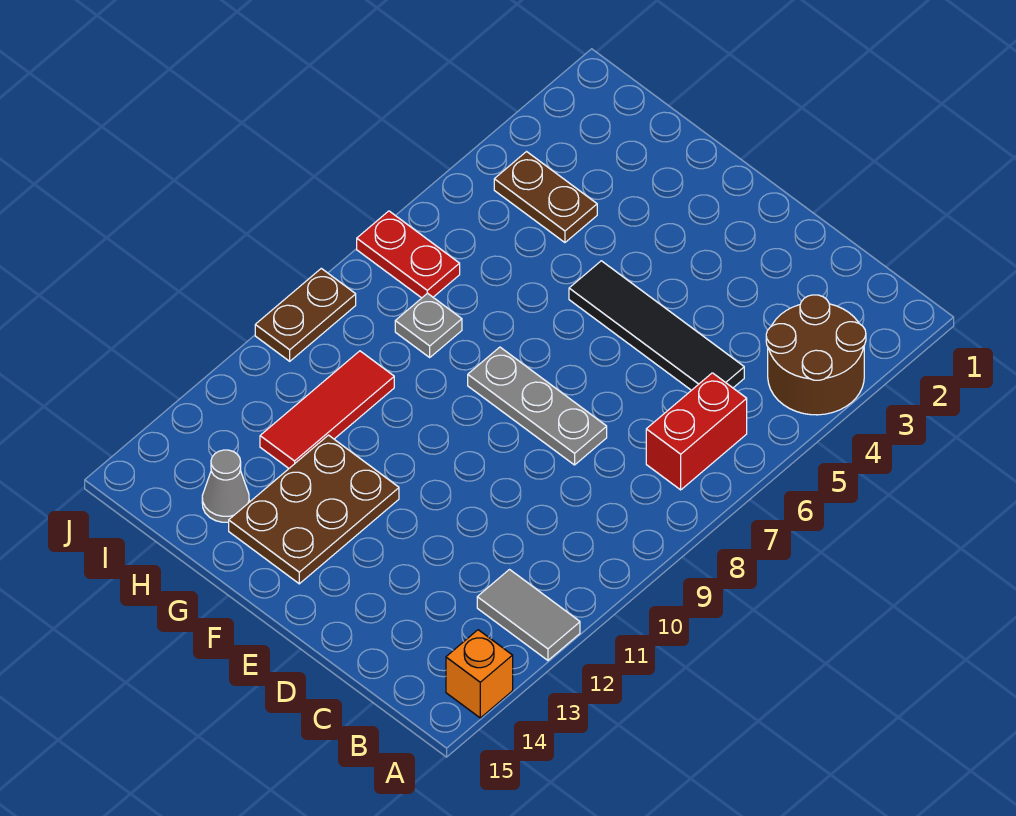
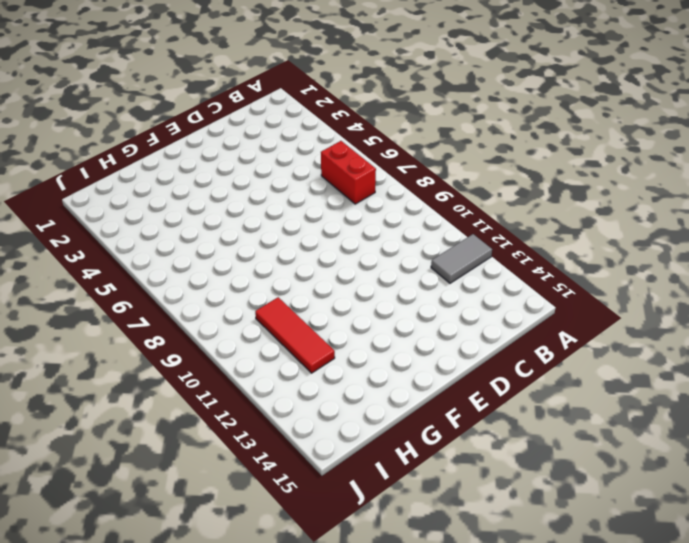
none -> brown round brick A3:B4 level 1
none -> orange brick A14 level 1
none -> black tile C5:F5 level 1

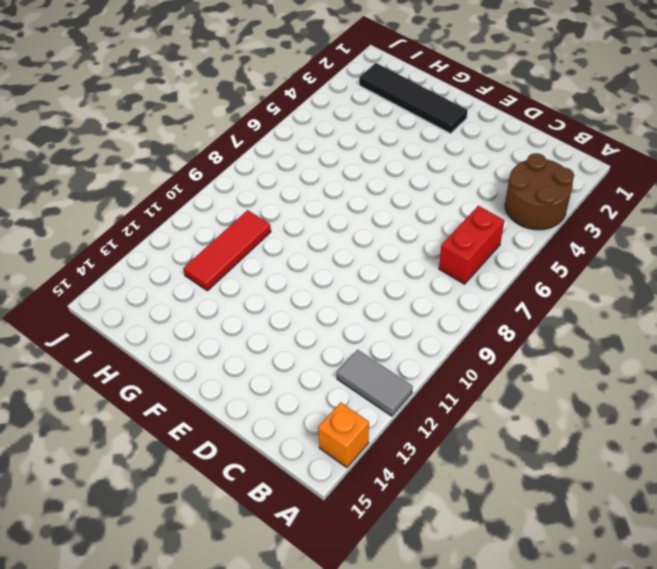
black tile F2:I2 level 1 -> black tile C5:F5 level 1
none -> grey plate D8:F8 level 1
none -> brown plate F12:G14 level 1
none -> brown plate H4:I4 level 1

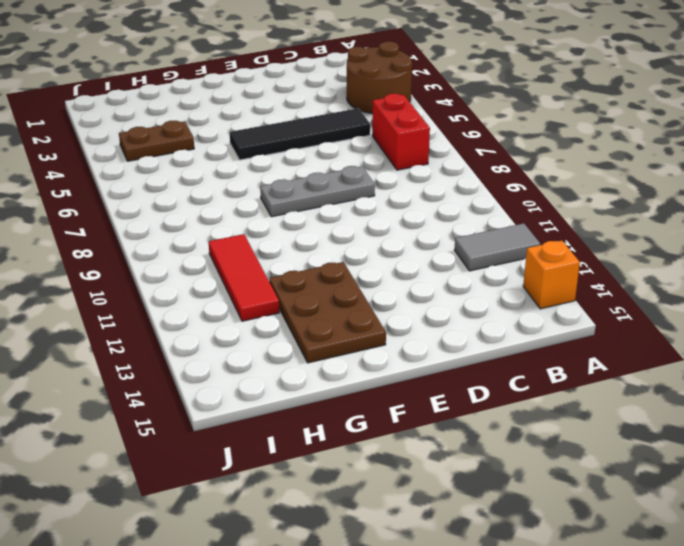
none -> grey plate H8 level 1
none -> grey cone H14 level 1
none -> red plate I7:J7 level 1

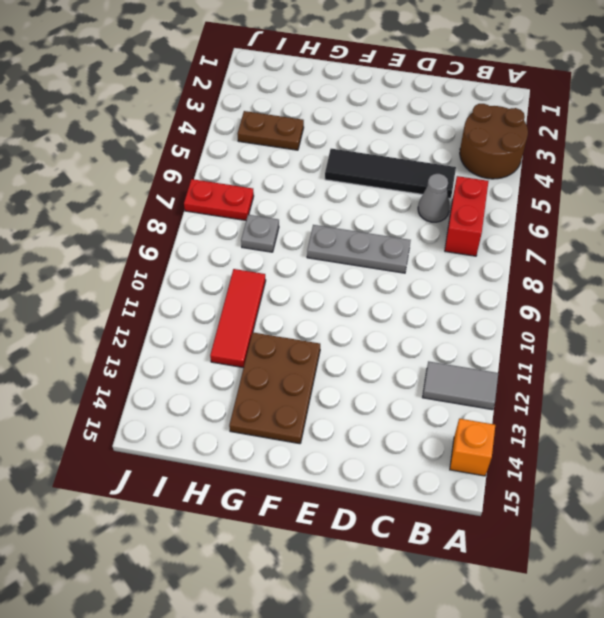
grey cone C6 level 1 -> grey cone H14 level 1
none -> brown plate J9:J10 level 1

